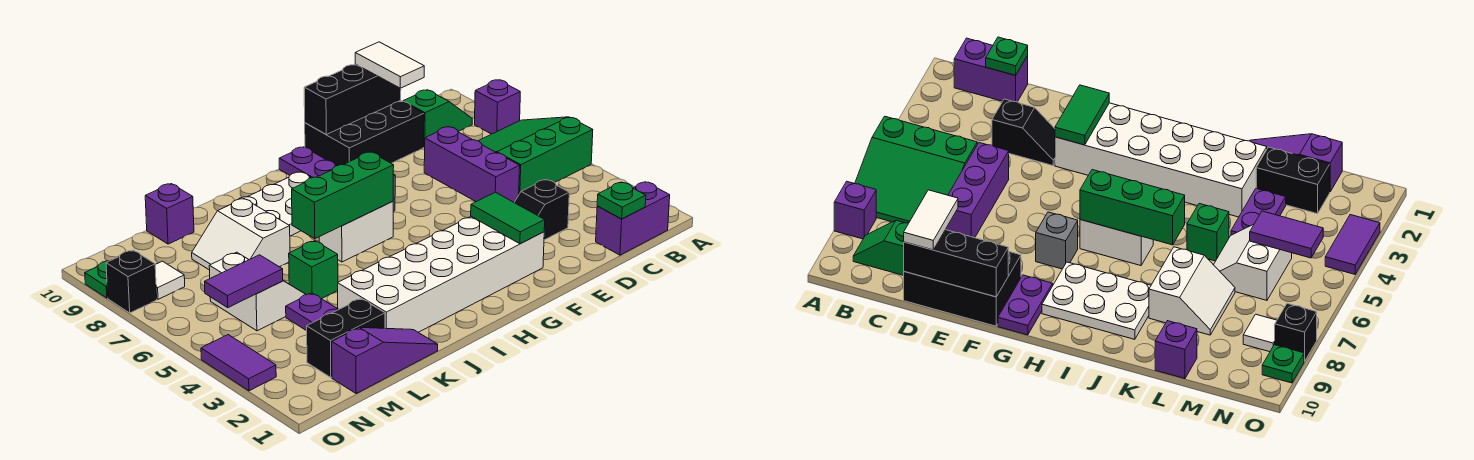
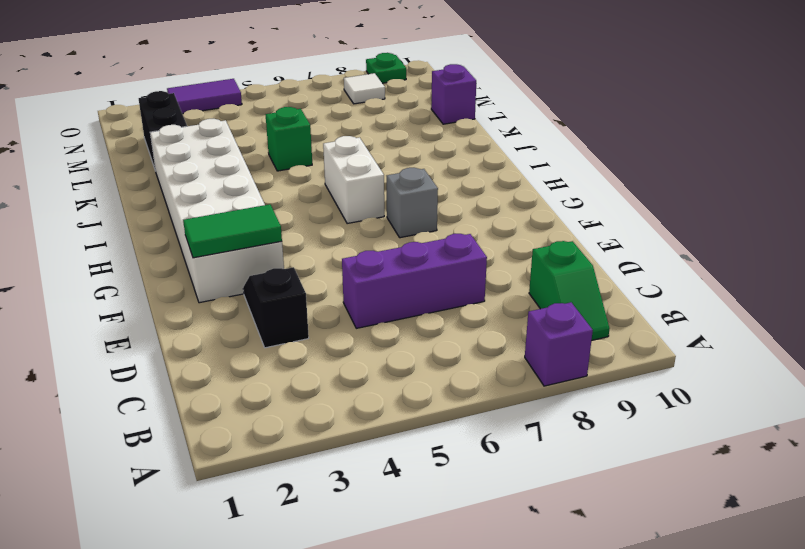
none -> green slope A5:C7 level 1 top 5
none -> purple brick B1:C1 level 1
none -> black brick D9:F10 level 1

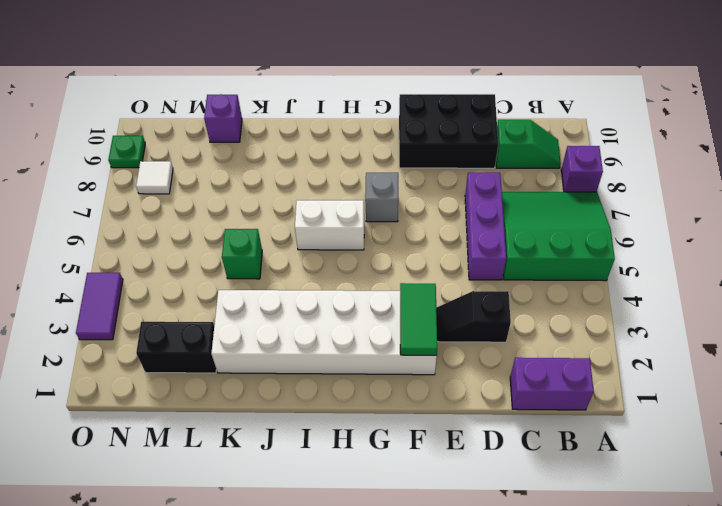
none -> purple plate G9:G10 level 1
none -> white plate H8:J9 level 1
none -> purple slope K1:M1 level 1 top M

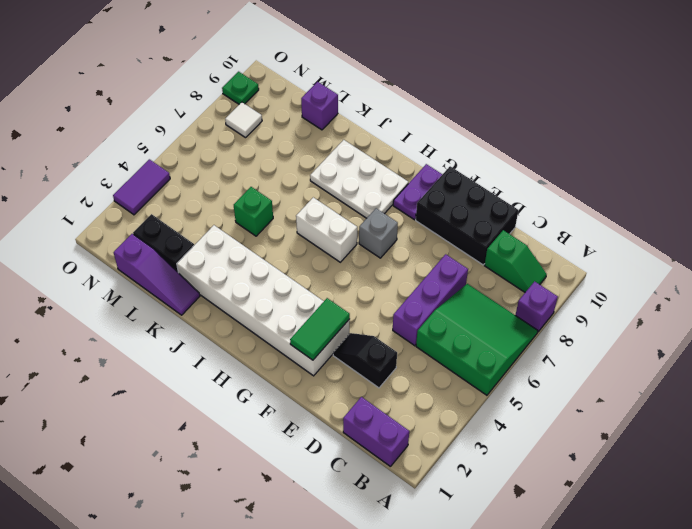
none -> white slope K7:L8 level 1 top K
none -> purple plate L3:L4 level 1
none -> white slope L5:M6 level 1 top M

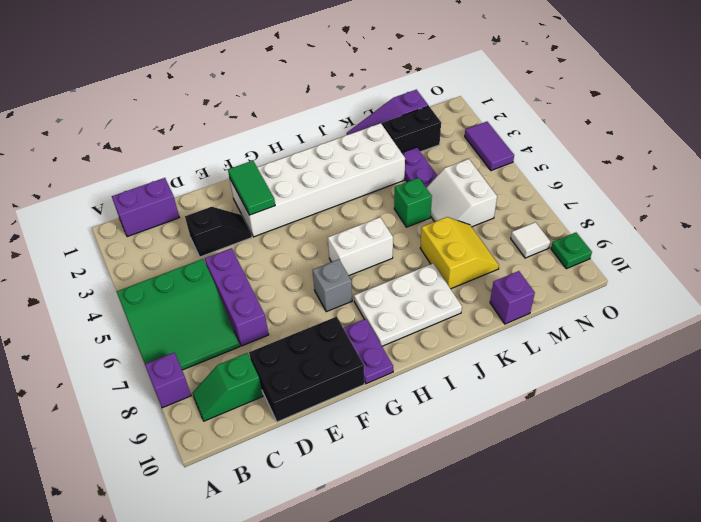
yellow slope K7:L8 level 1 top K -> white slope K7:L8 level 1 top K
none -> black brick O8 level 1
none -> green plate C1 level 2
none -> black brick D10:F10 level 2

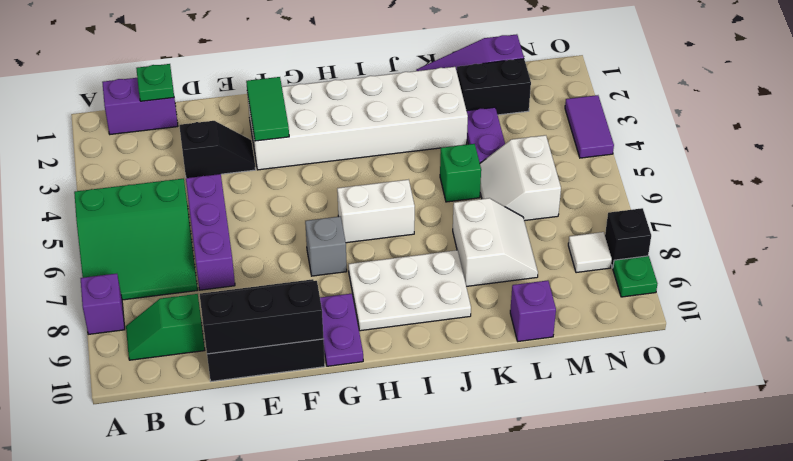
none -> green brick H6:J6 level 2
none -> purple tile M5:N5 level 2
none -> white tile D9:D10 level 3

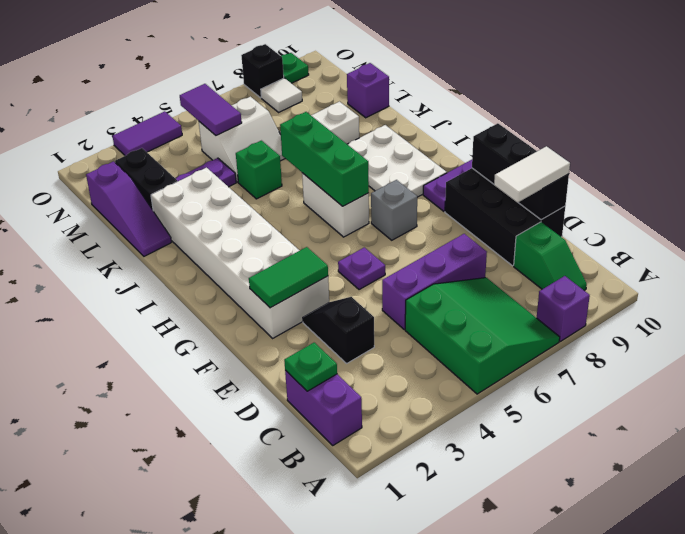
purple plate F5 level 1 -> none

